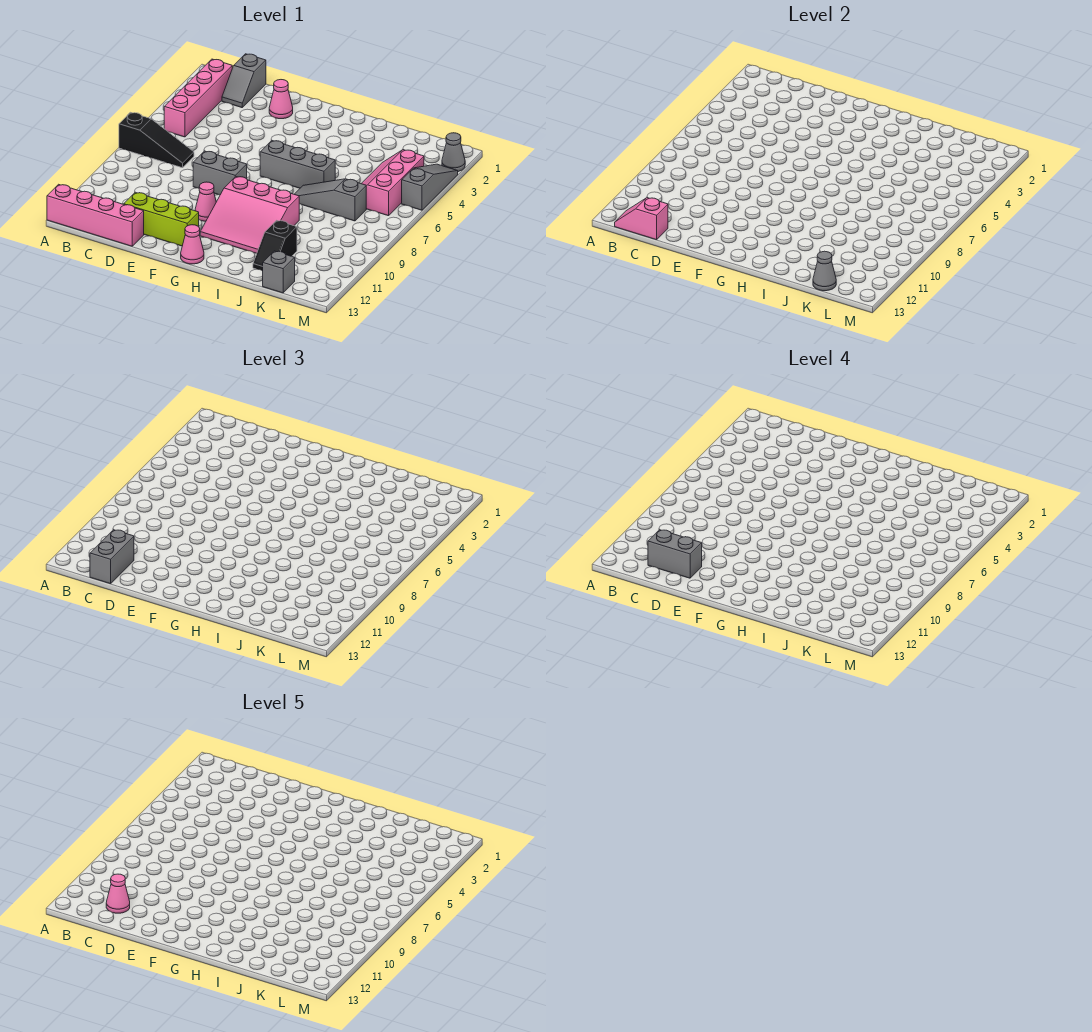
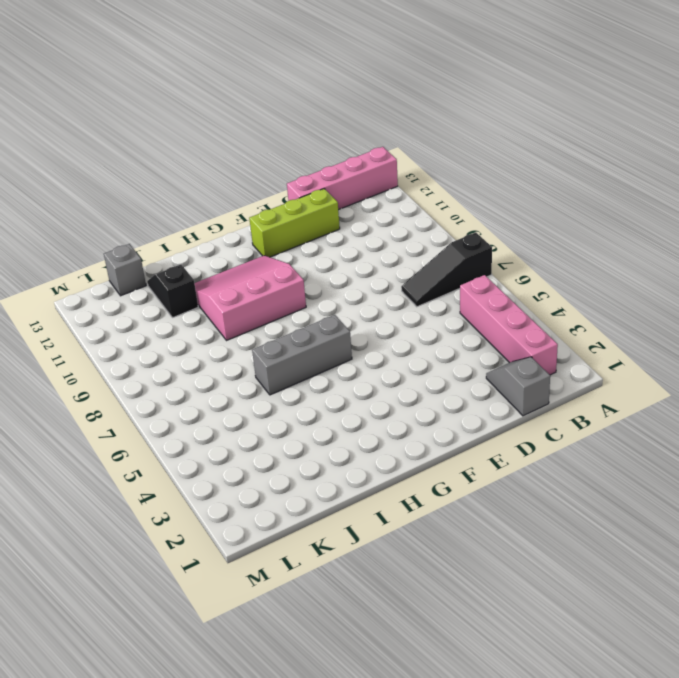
none -> pink cone E2 level 1
none -> grey brick E8:F8 level 1
none -> pink cone F10 level 1

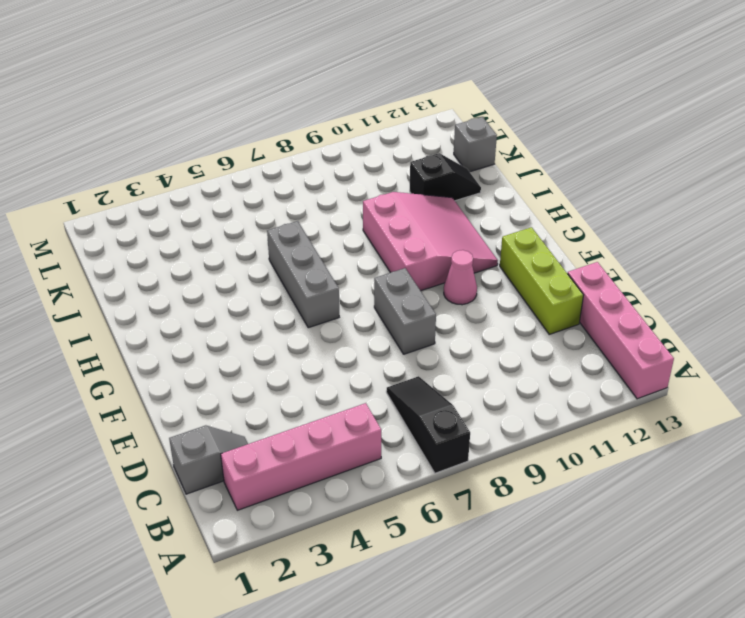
none -> pink cone E2 level 1
none -> pink cone G13 level 1
none -> grey slope I7:K7 level 1 top K

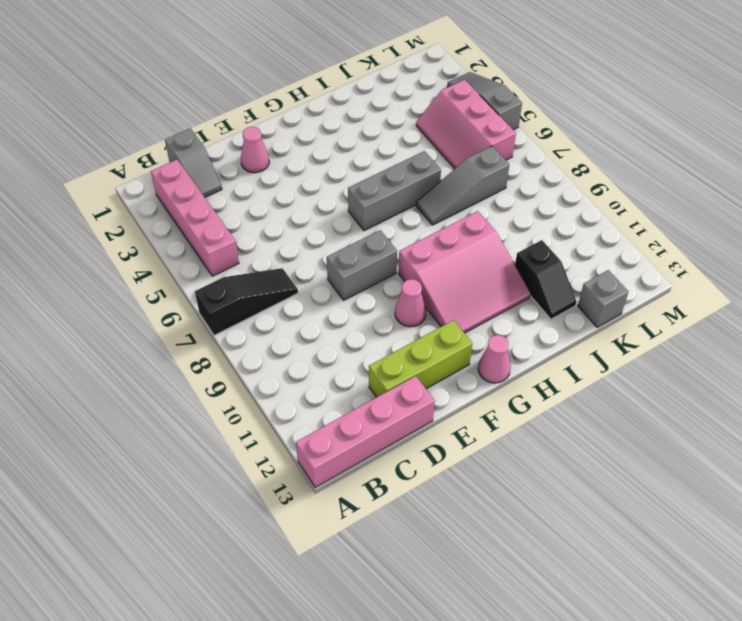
none -> grey cone M2 level 1
none -> pink slope B13:C13 level 2 top C
none -> grey cone K13 level 2

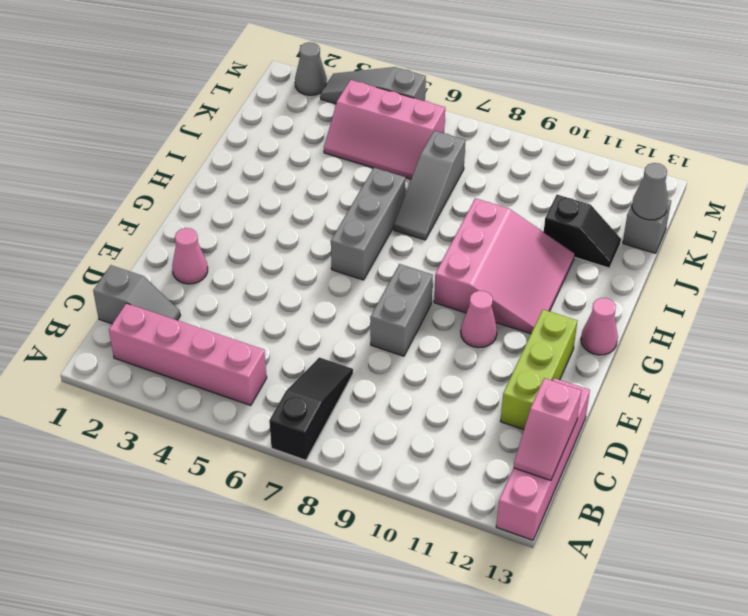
none -> grey brick C12:C13 level 3
none -> grey brick C12:D12 level 4
none -> pink cone C12 level 5

